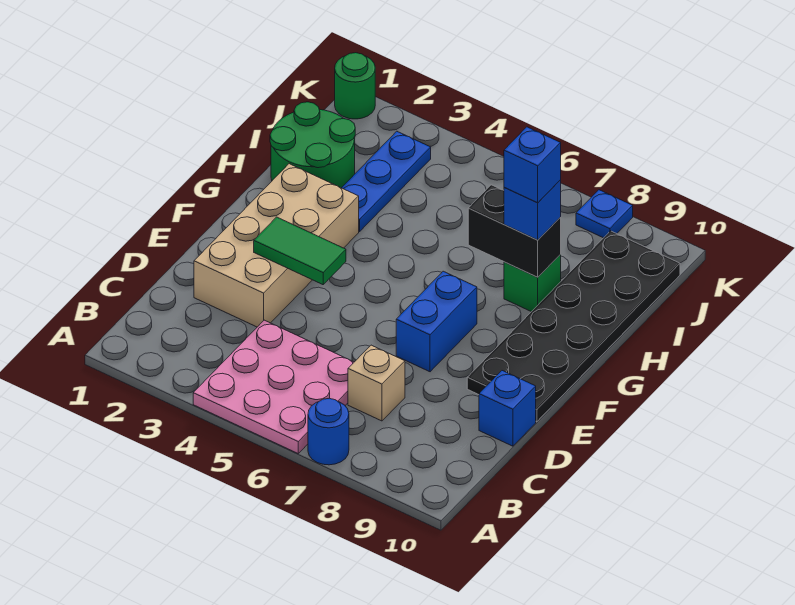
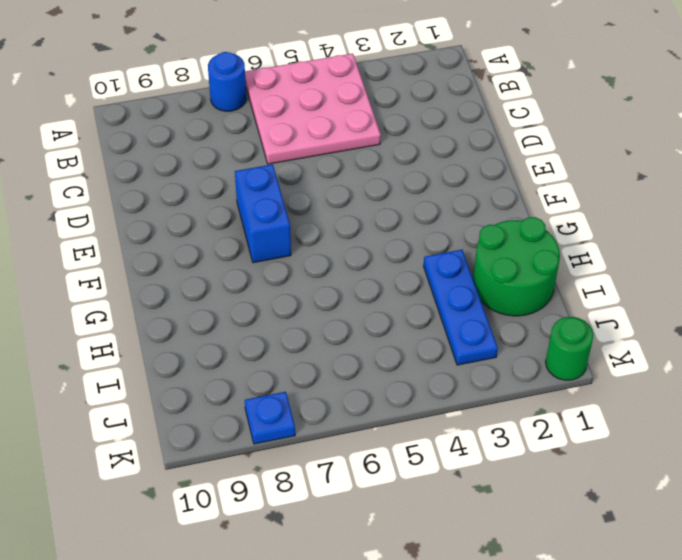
none -> tan brick C7 level 1
none -> tan brick D2:G3 level 1
none -> blue brick D10 level 1

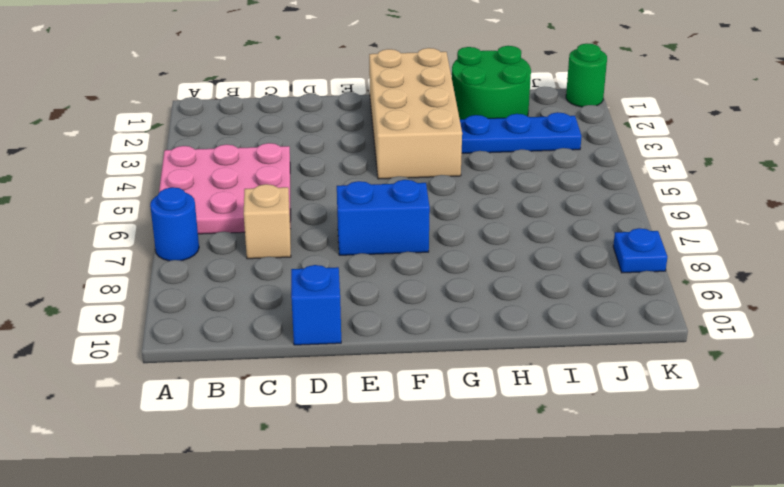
tan brick F1:G4 level 1 -> tan brick D2:G3 level 1
none -> black plate E9:J10 level 1
none -> green brick H8 level 1
none -> green tile E3:E4 level 2

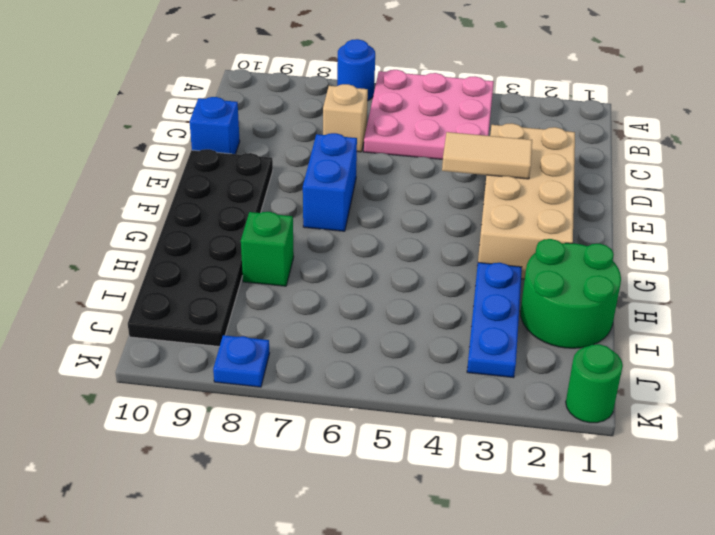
tan tile E3:E4 level 2 -> green tile E3:E4 level 2
none -> black brick H7:H8 level 2
none -> blue brick H8 level 3
none -> blue brick H8 level 4

